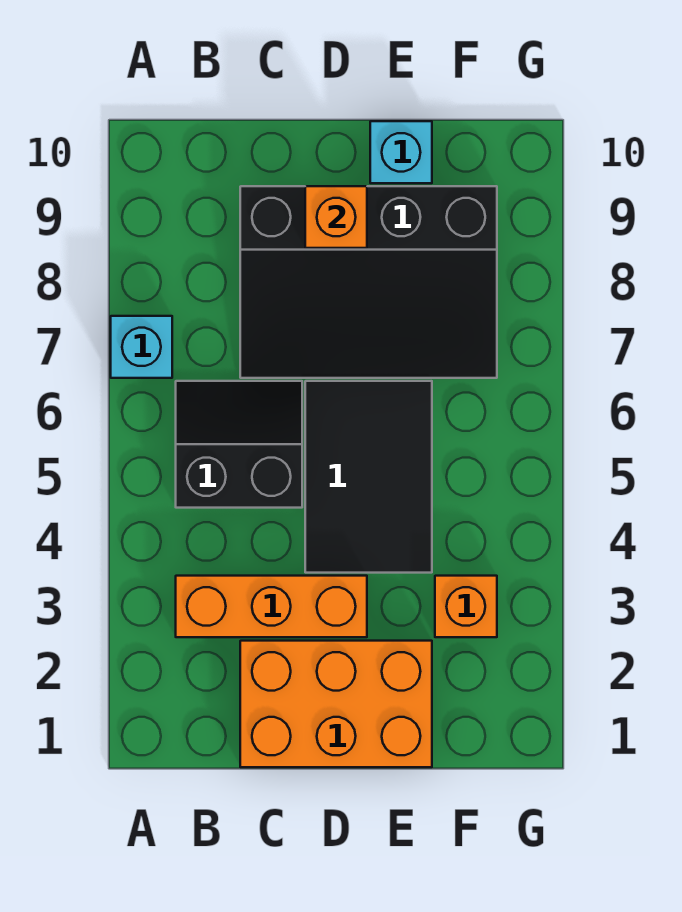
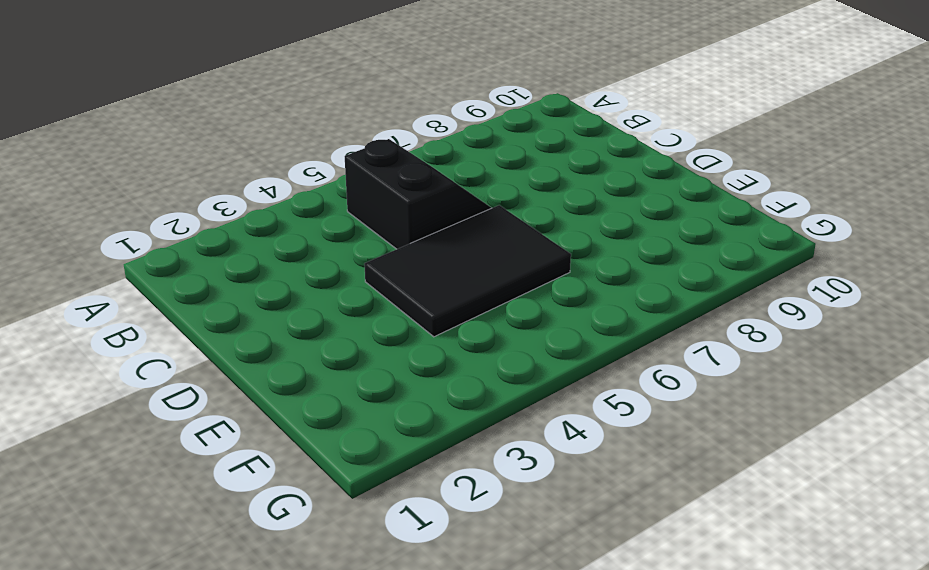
none -> cyan brick A7 level 1
none -> orange brick B3:D3 level 1

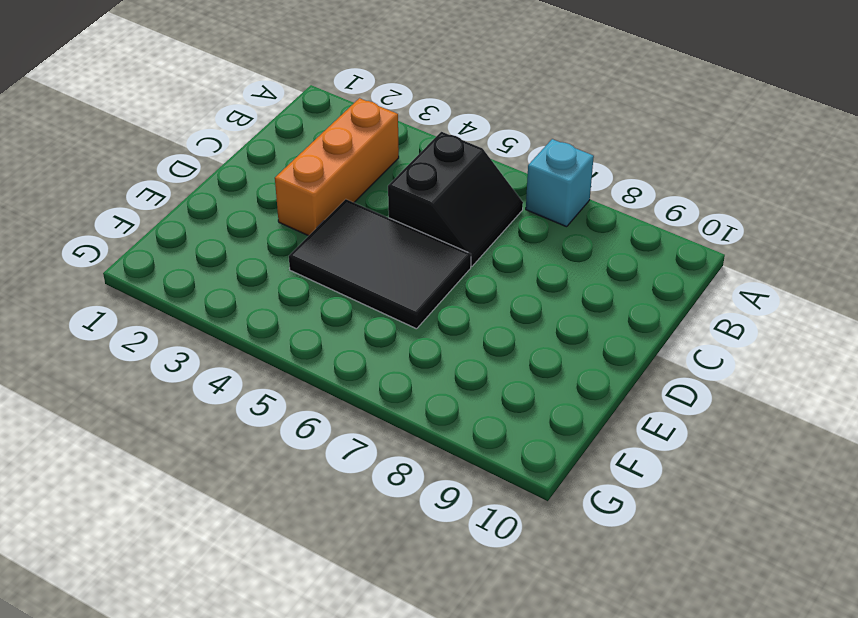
none -> orange brick C1:E2 level 1
none -> black slope C7:F9 level 1 top 9

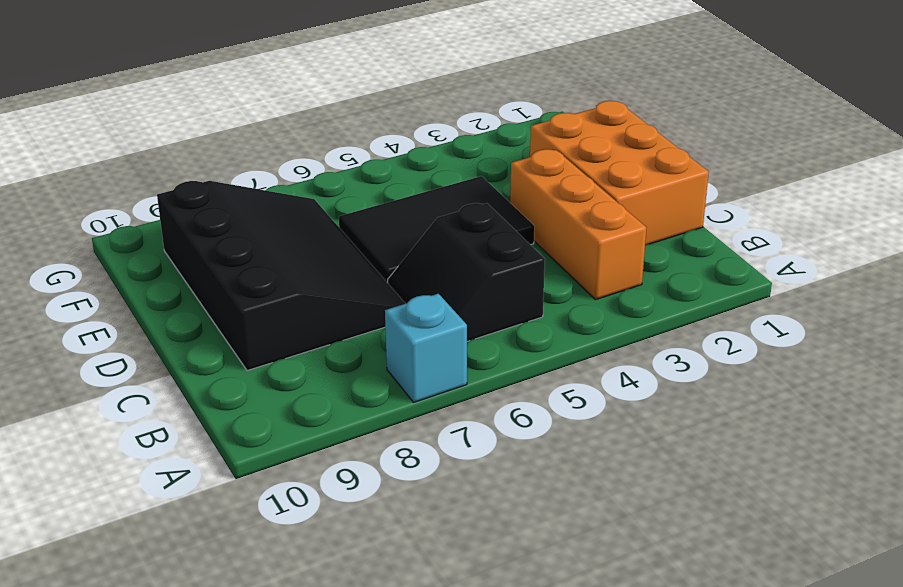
none -> cyan brick E10 level 1
none -> orange brick F3 level 1

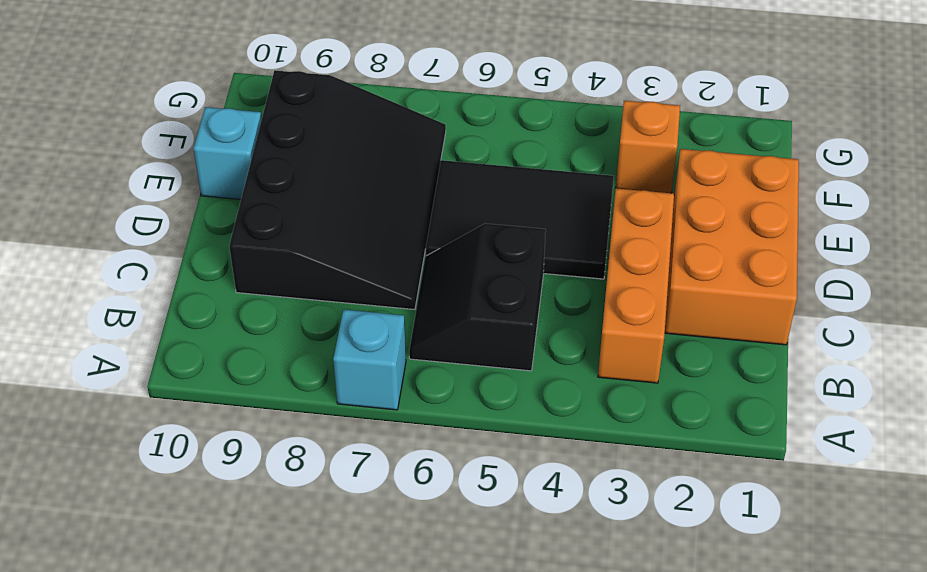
none -> orange brick D9 level 2

